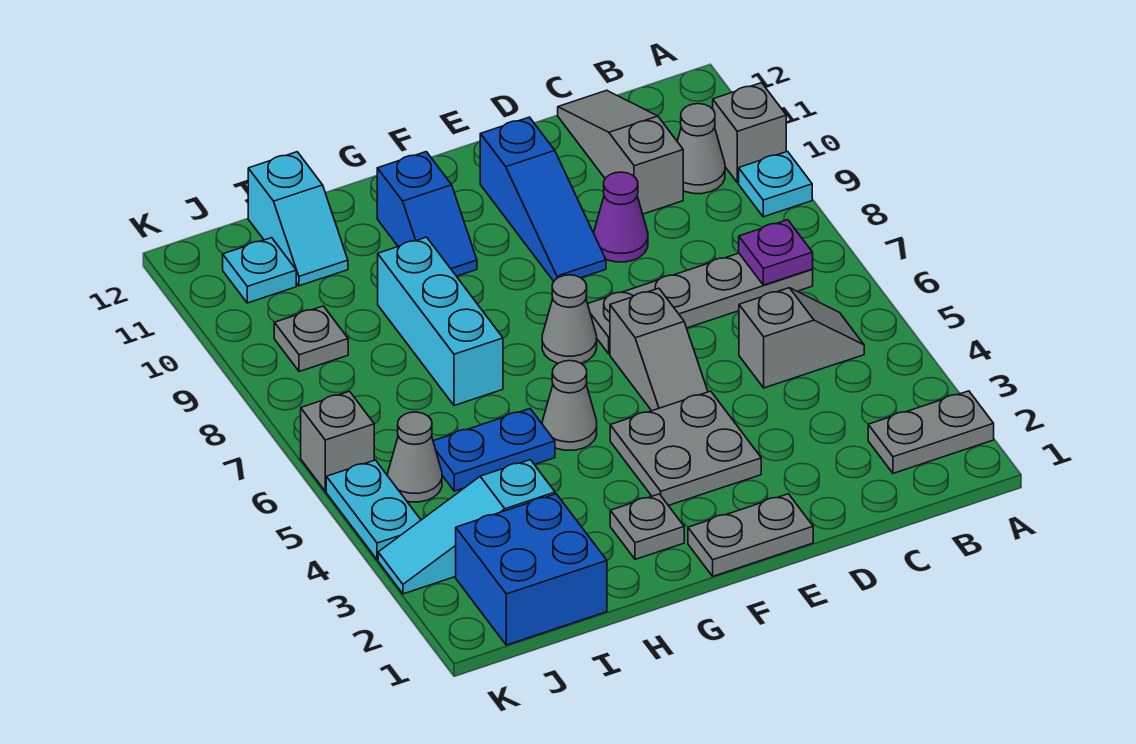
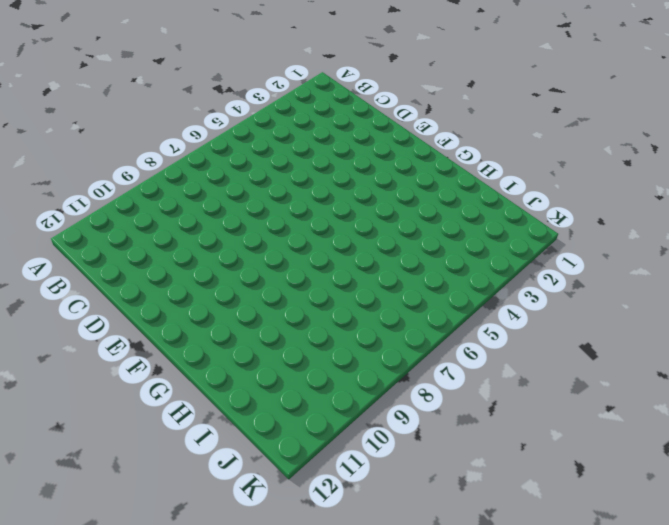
none -> grey plate A2:B2 level 1
none -> cyan plate A9 level 1
none -> grey brick A10 level 1

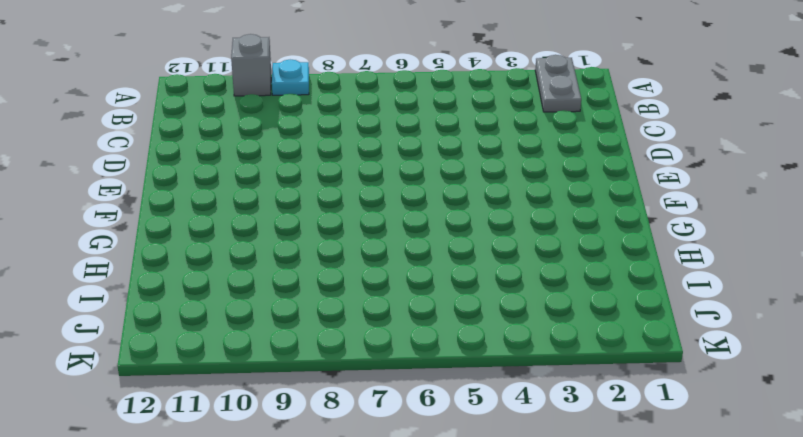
none -> grey slope B5:C5 level 1 top C
none -> grey plate B7:E7 level 1
none -> grey cone B10 level 1

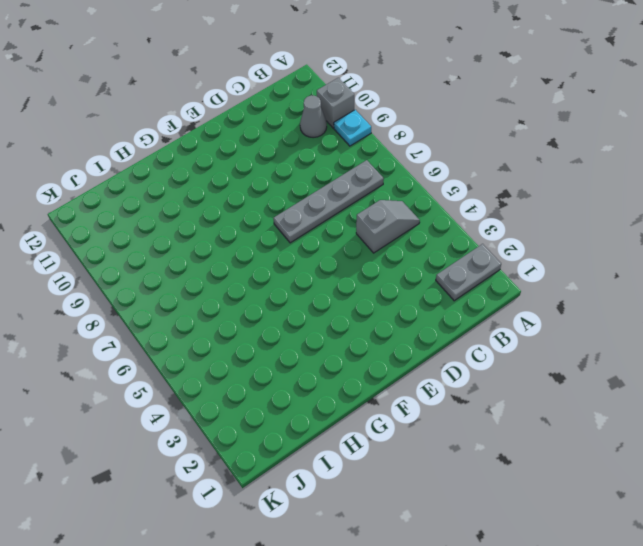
none -> grey slope C10:C12 level 1 top 10
none -> purple cone D9 level 1
none -> grey plate E1:F1 level 1

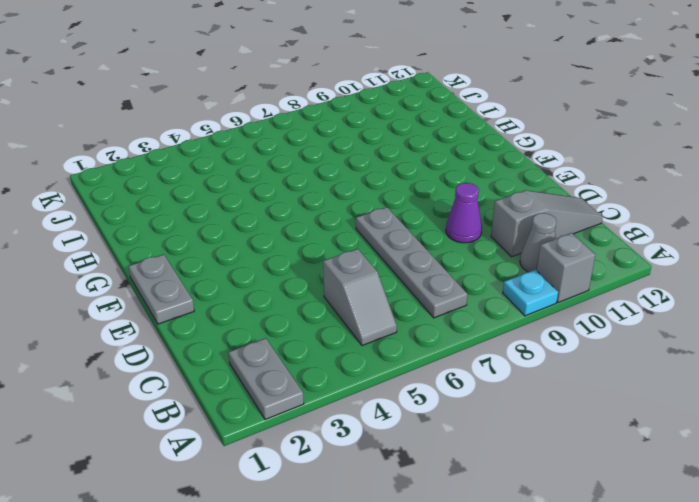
none -> grey plate E3:F4 level 1
none -> grey slope E5:E6 level 1 top 6
none -> blue slope E9:E11 level 1 top 11

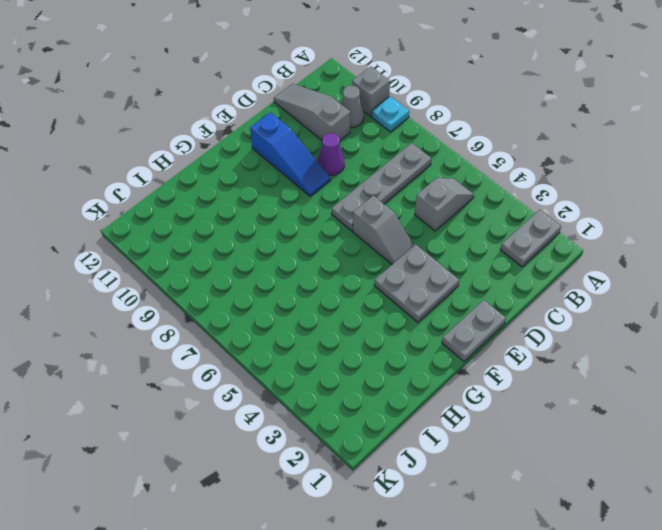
none -> grey cone F7 level 1
none -> grey plate G2 level 1
none -> grey cone G5 level 1

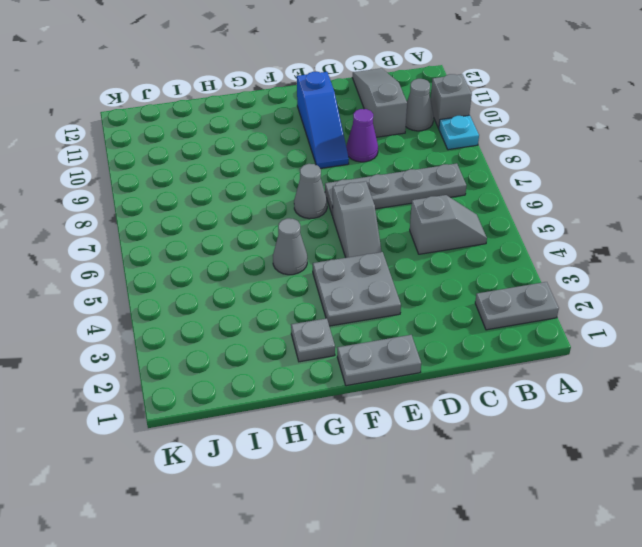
none -> blue slope G10:G11 level 1 top 11
none -> blue plate H5:I5 level 1
none -> cyan brick H7:H9 level 1

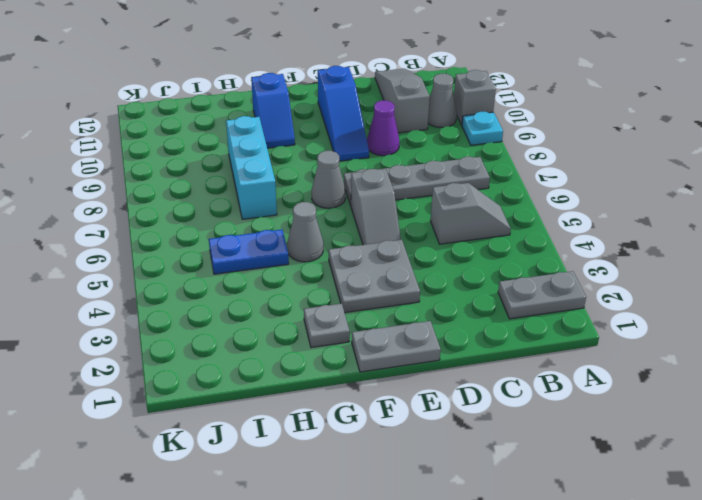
none -> blue brick I1:J2 level 1
none -> cyan slope I3:K3 level 1 top I
none -> cyan slope I11:I12 level 1 top 12

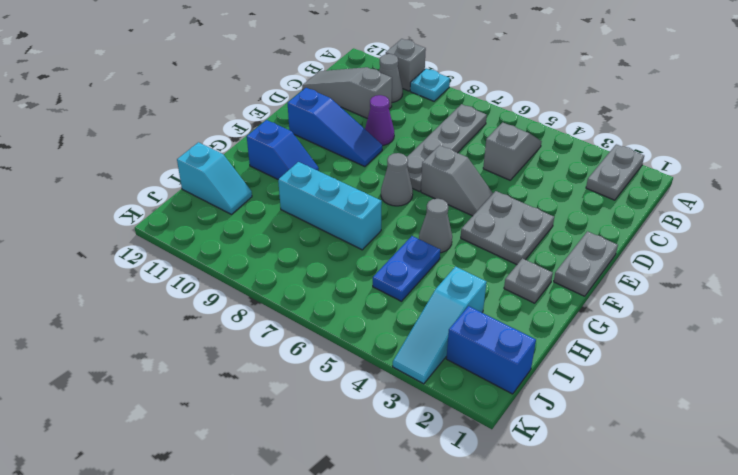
blue brick J1:J2 level 1 -> blue brick I1:J2 level 1
none -> grey cone J5 level 1
none -> grey plate J9 level 1
none -> cyan plate J11 level 1

